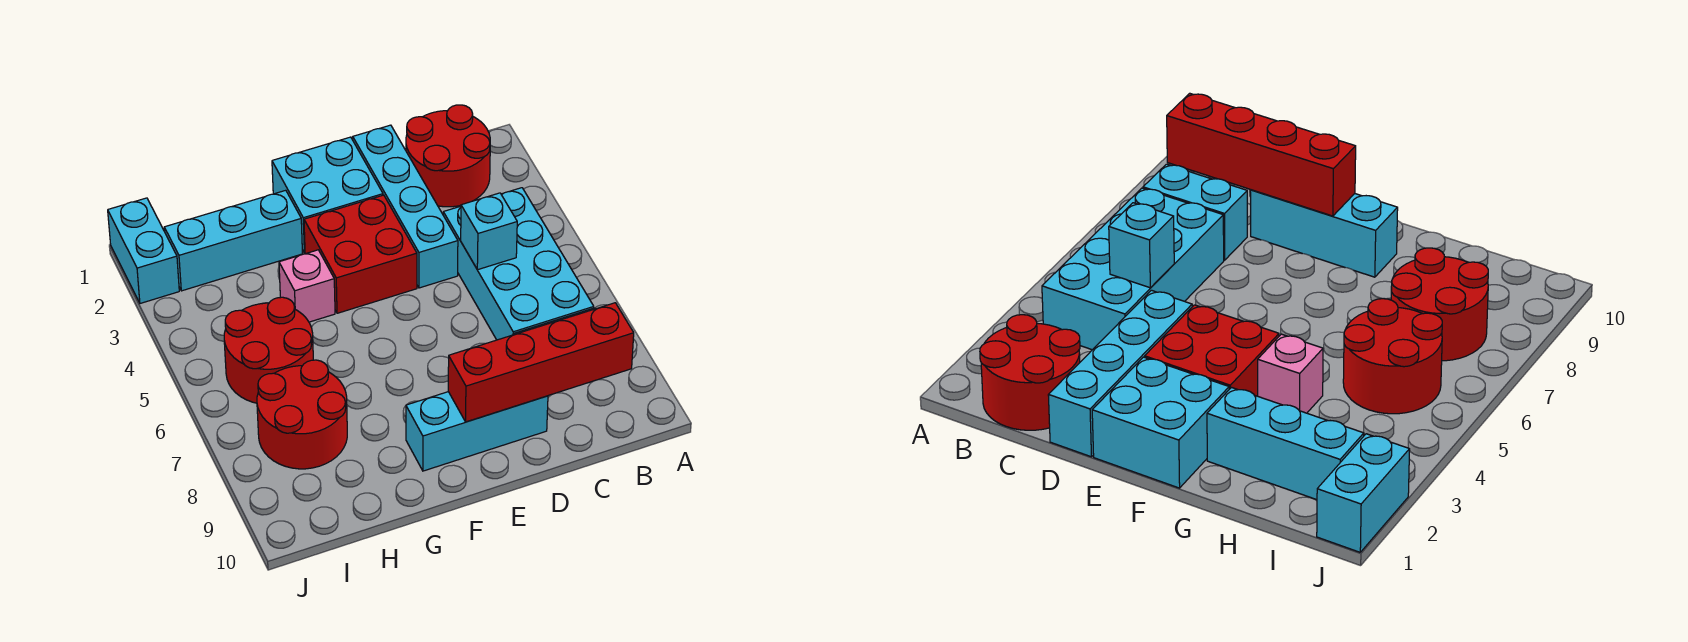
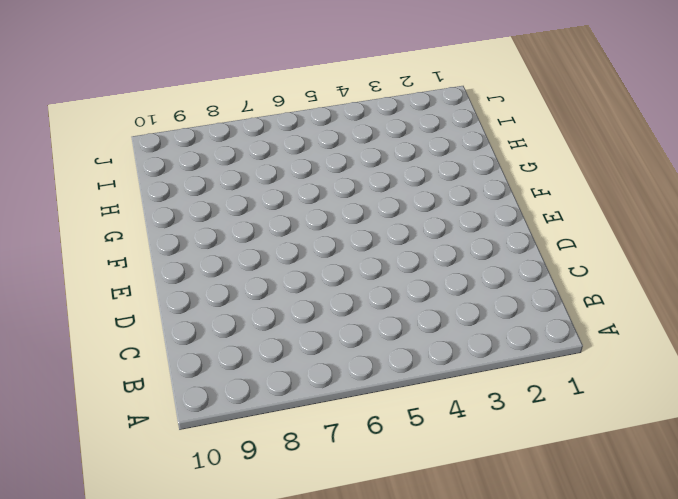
none -> red round brick B1:C2 level 1
none -> cyan brick B4:C7 level 1
none -> cyan brick B8:C8 level 1

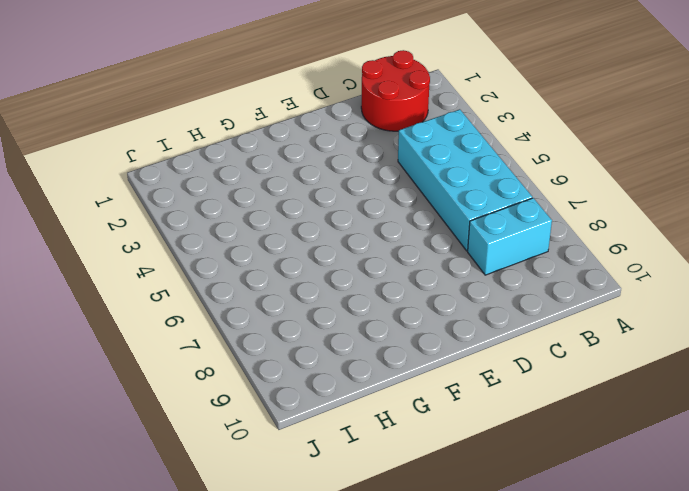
none -> cyan brick D1:D4 level 1
none -> cyan brick D9:F9 level 1
none -> cyan brick E1:F2 level 1

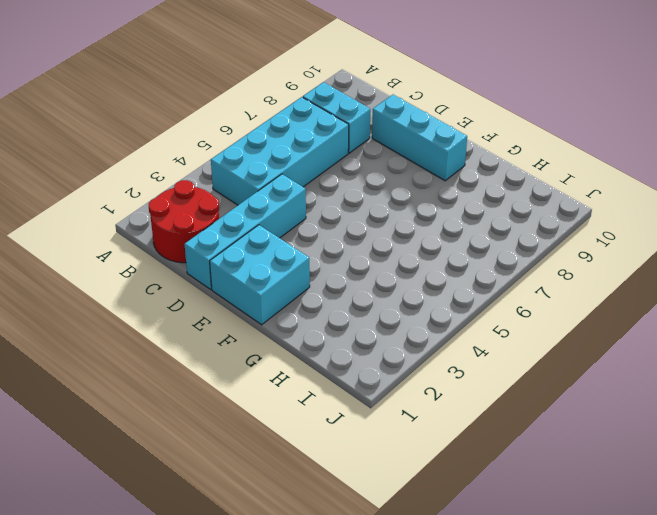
none -> red brick E3:F4 level 1
none -> cyan brick G2:I2 level 1
none -> pink brick G4 level 1

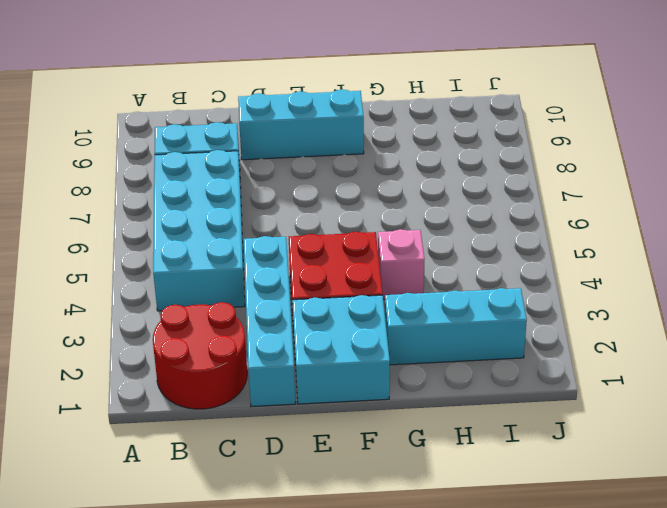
none -> red round brick H5:I6 level 1
none -> red round brick H7:I8 level 1
none -> cyan brick J1:J2 level 1

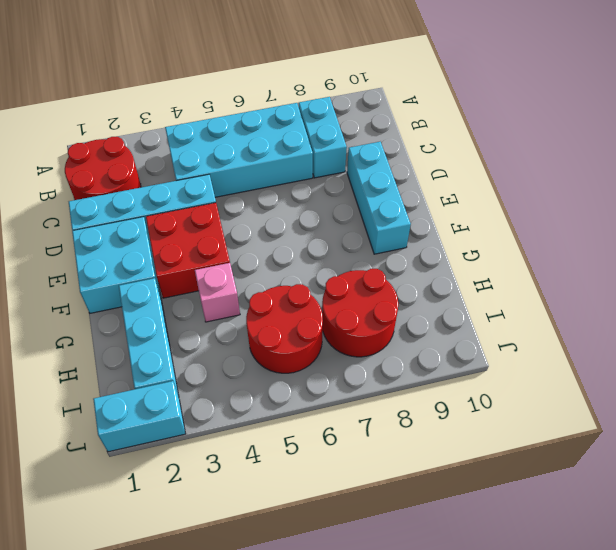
none -> red brick B9:E9 level 2
none -> cyan brick C5 level 2

